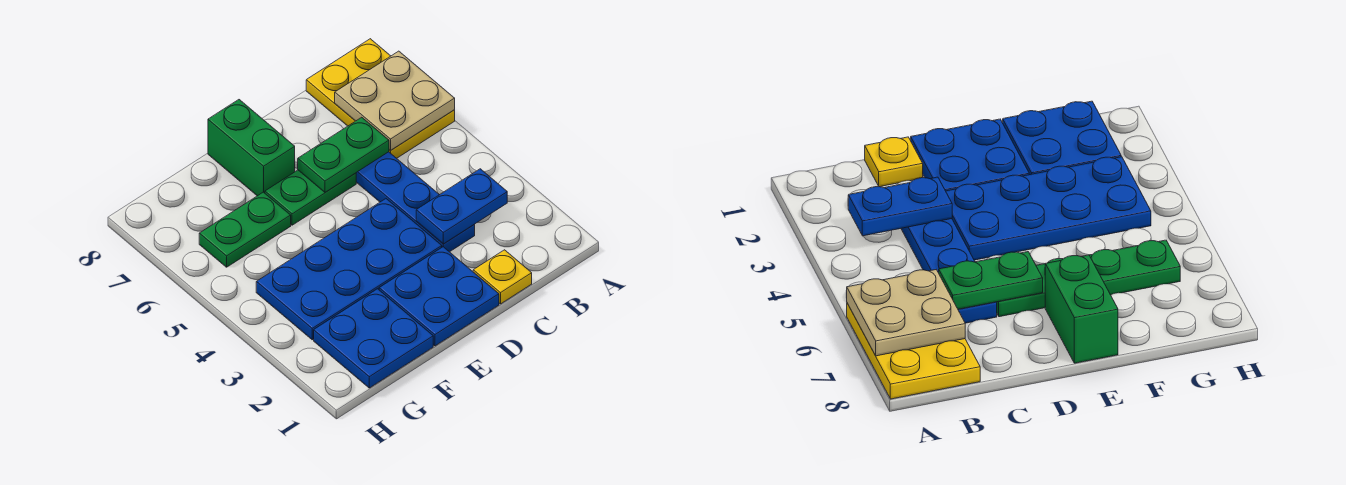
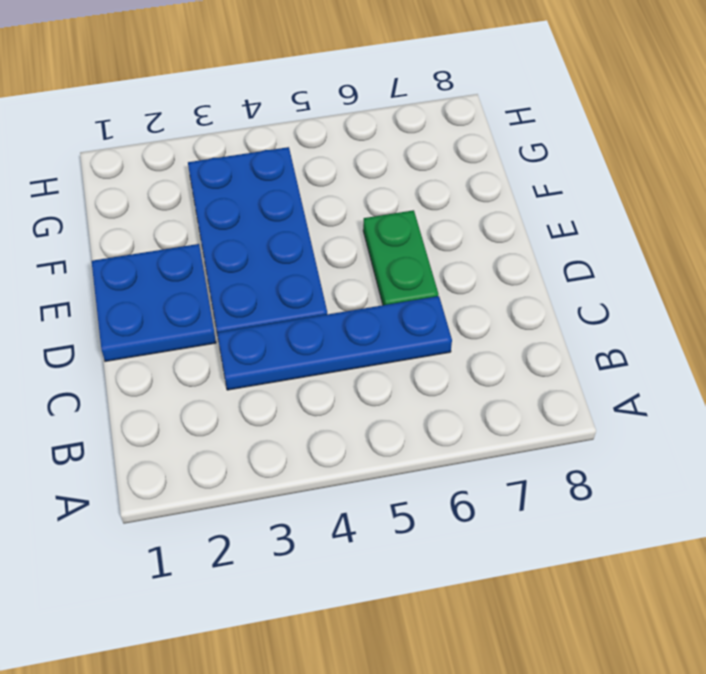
none -> yellow plate A6:B8 level 1
none -> yellow plate C1 level 1
none -> green brick E7:E8 level 1

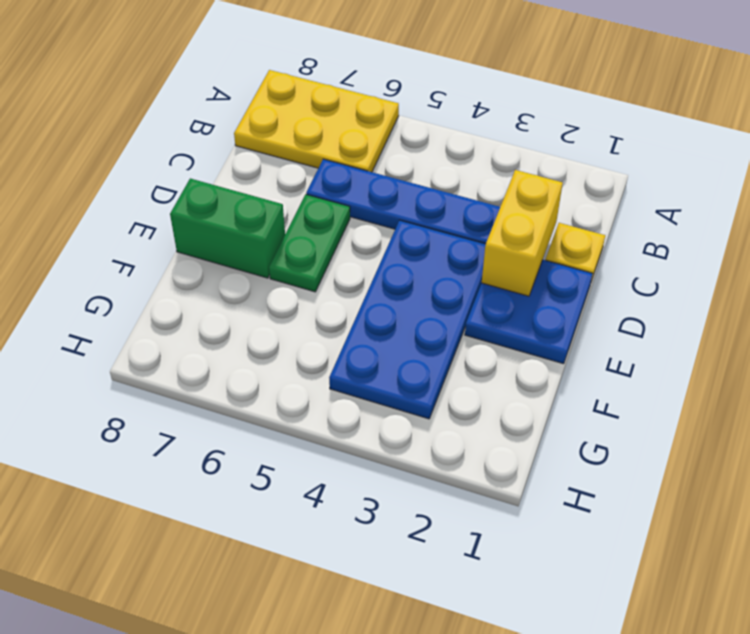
yellow brick C2:D2 level 2 -> none
none -> blue plate F1:G2 level 1
none -> green plate F6:G6 level 1
none -> tan plate A6:B7 level 2

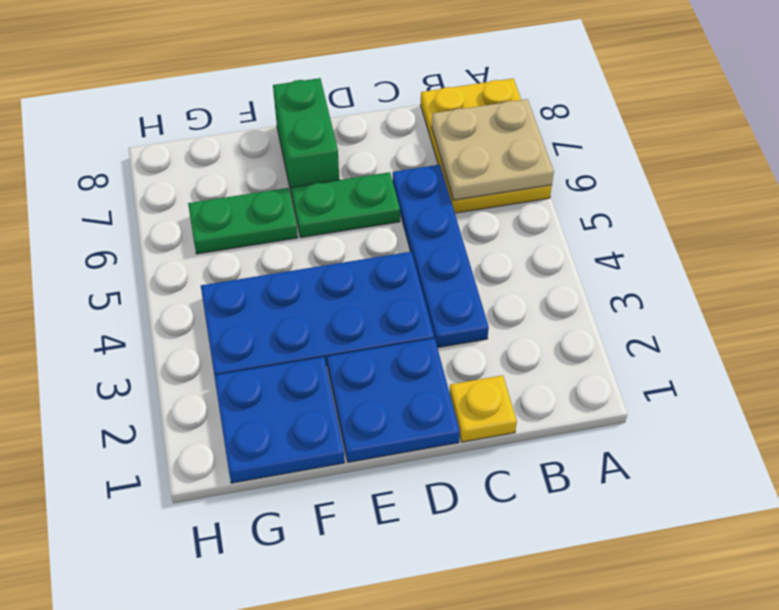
none -> blue plate B3:C3 level 2
none -> green plate C6:D6 level 2

